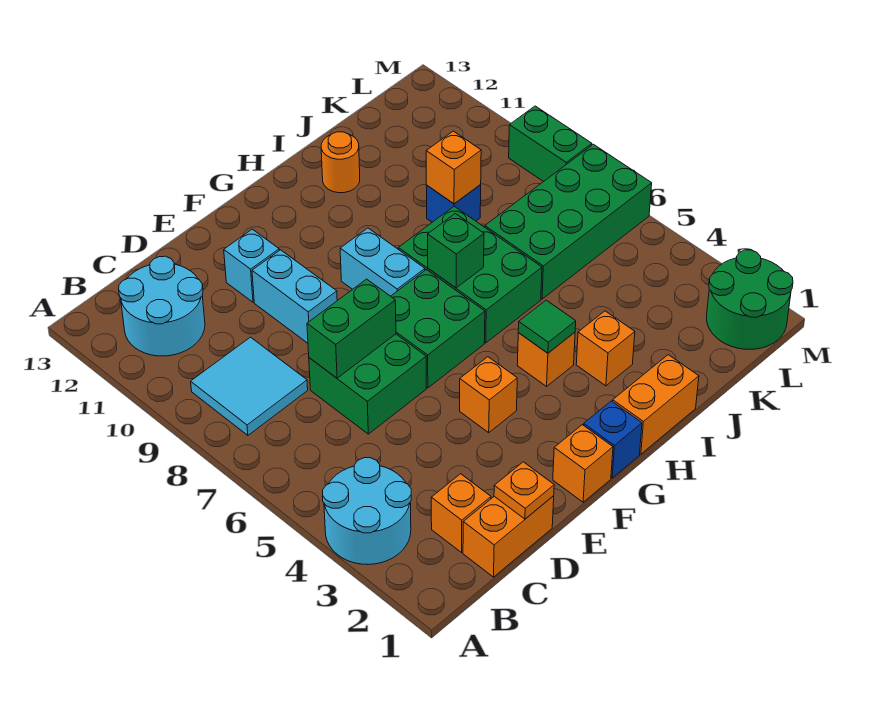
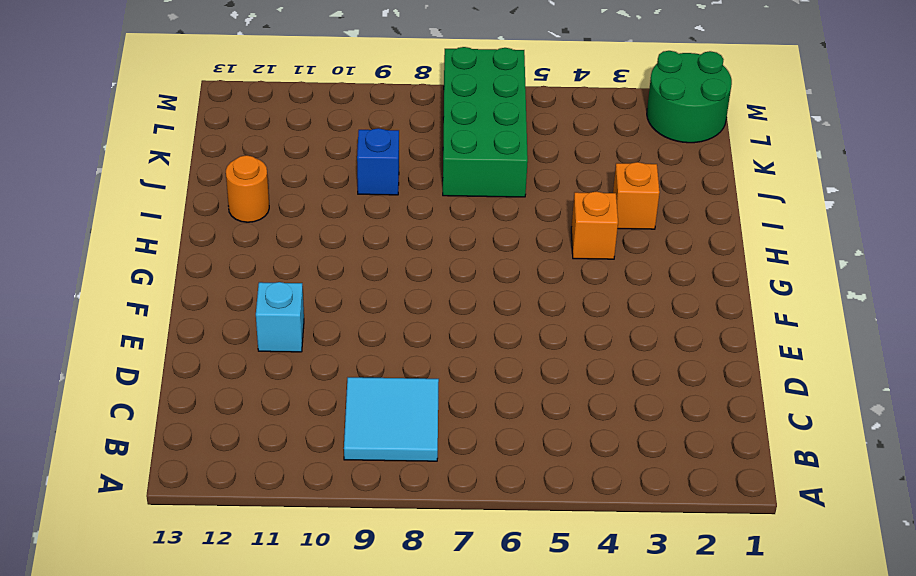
none -> cyan round brick A3:B4 level 1
none -> cyan round brick B11:C12 level 1
none -> orange brick C1:D1 level 1

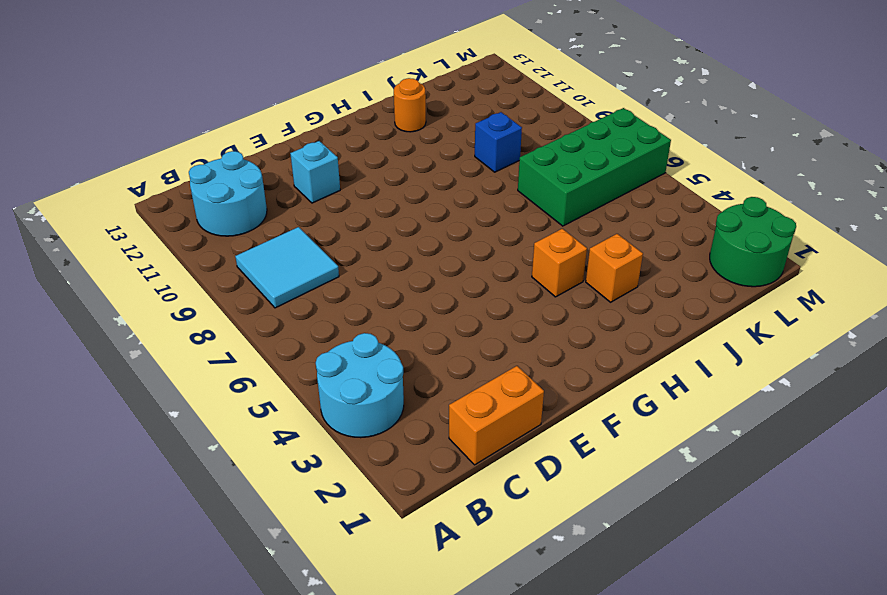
none -> orange brick C2 level 1
none -> green brick D6:E7 level 1
none -> cyan brick E9:E10 level 1

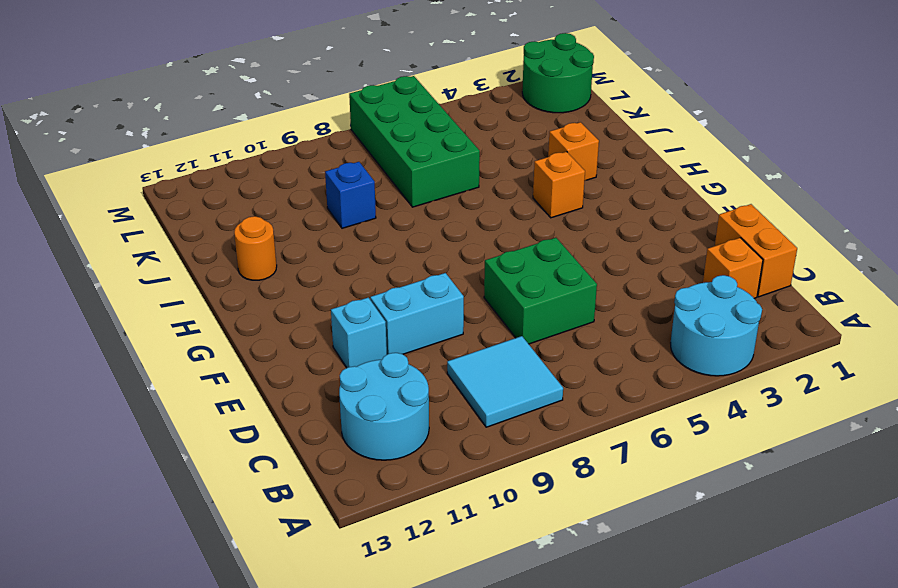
none -> orange brick F1 level 1
none -> orange brick F4 level 1
none -> green brick F6:G7 level 1

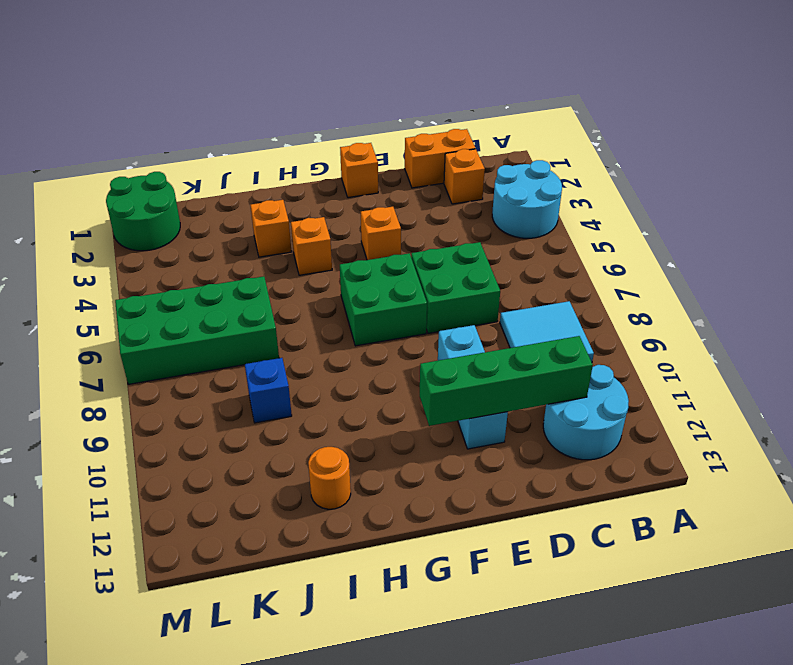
green brick C11:F11 level 2 -> none
none -> blue brick G1 level 1
none -> cyan brick G8:G9 level 1
none -> orange brick H1:I1 level 1

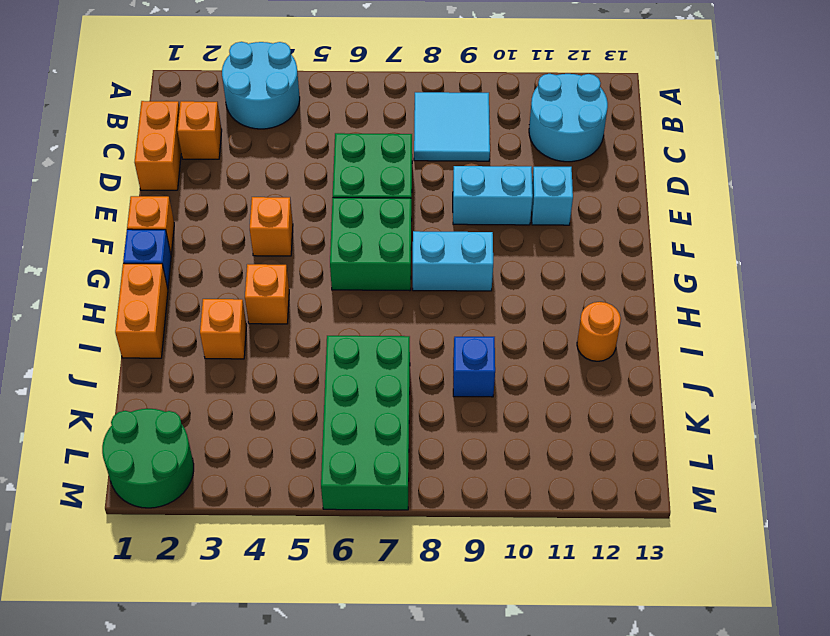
none -> green brick H6:I8 level 1
none -> green brick M8:M9 level 1
none -> orange plate D1 level 2

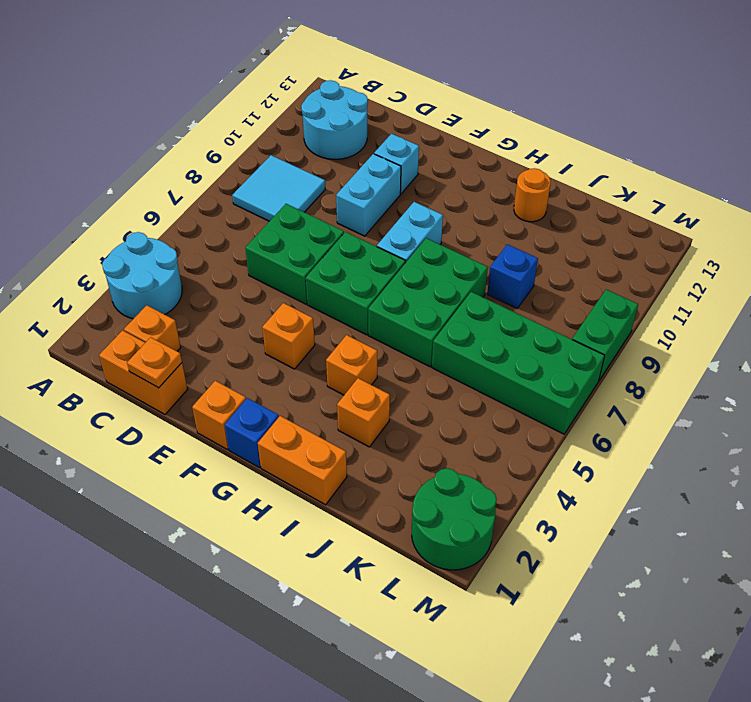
none -> green brick D7:E7 level 2
none -> green tile H4 level 2
none -> green brick H7 level 2

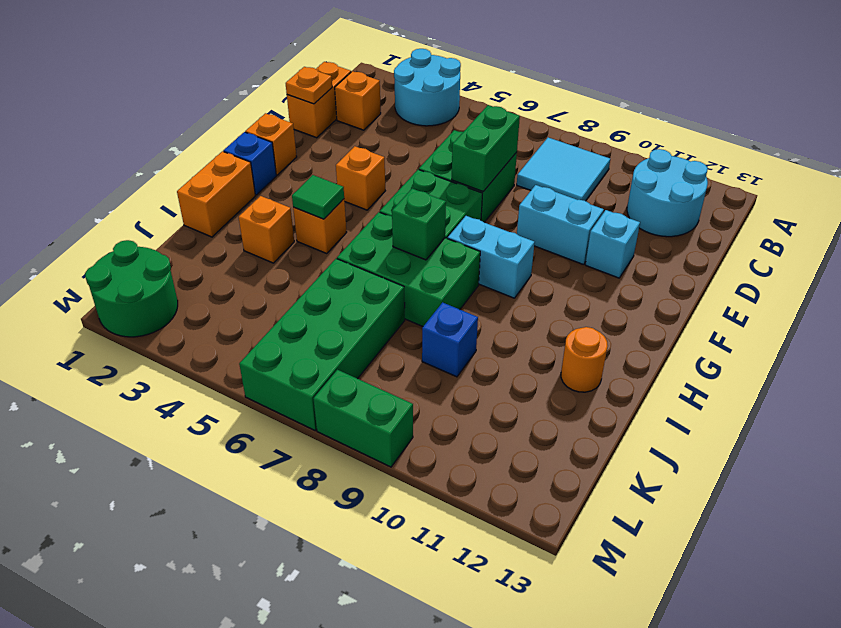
none -> orange brick J9 level 2

